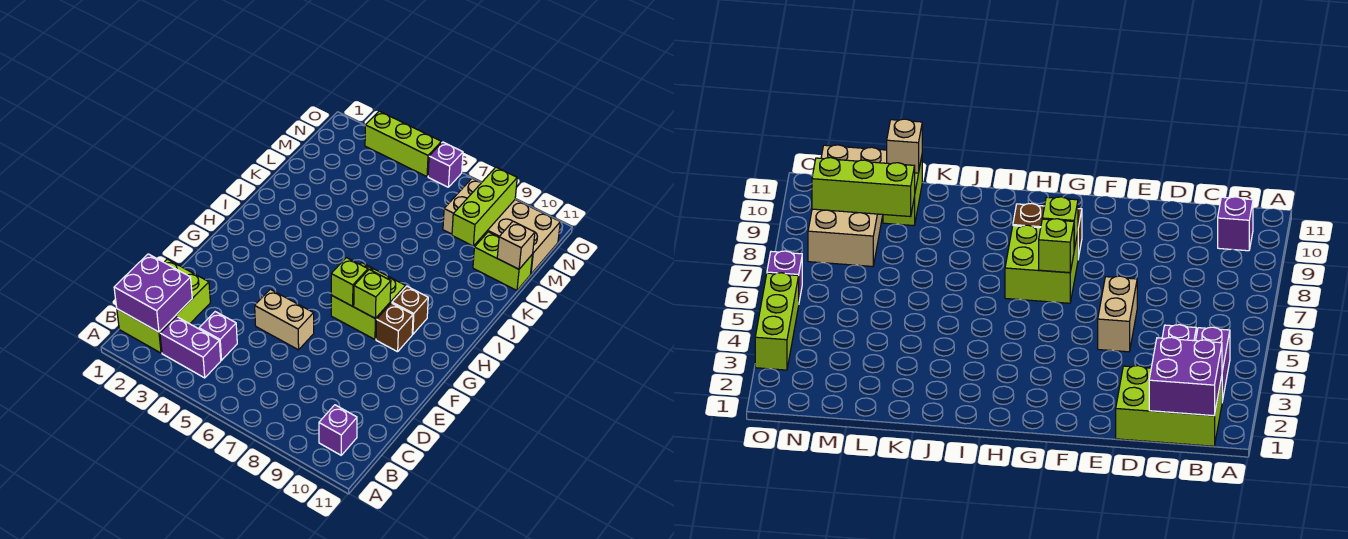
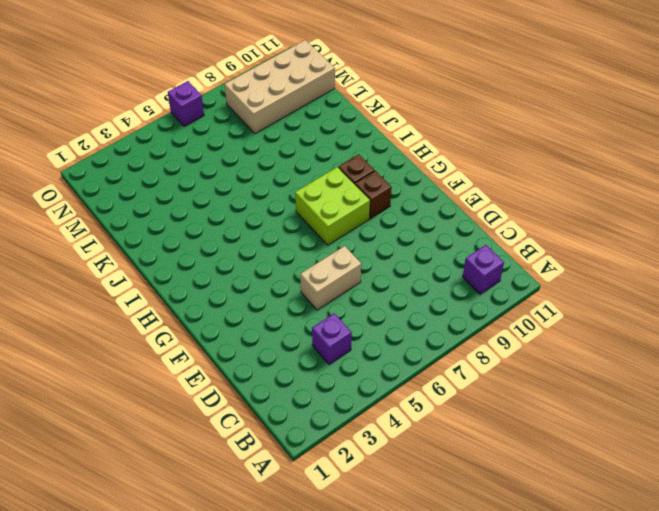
none -> lime brick B1:D2 level 1
none -> purple brick B3:B4 level 1
none -> lime brick L10:L11 level 1

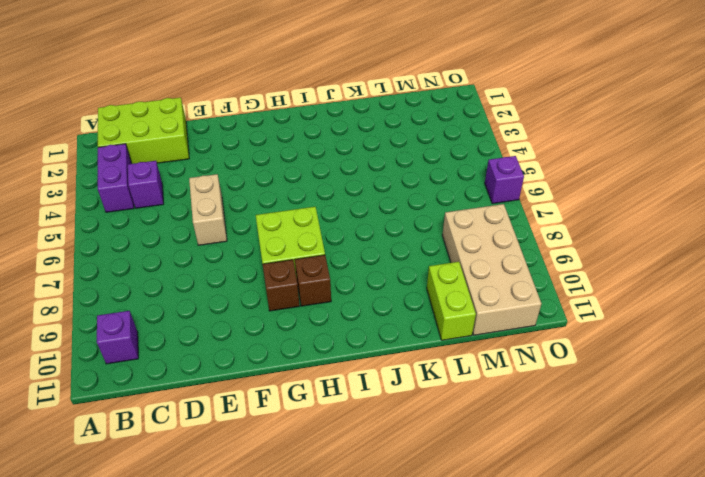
none -> lime brick O3:O5 level 1
none -> purple brick B1:C2 level 2
none -> lime brick G7 level 2

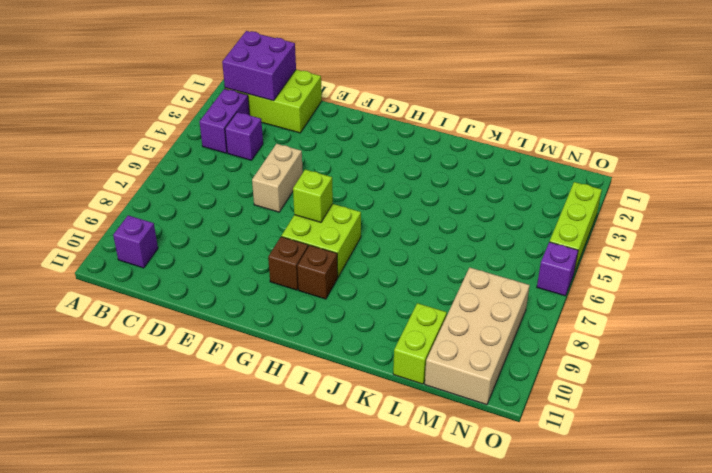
none -> lime brick G8 level 2
none -> lime brick L9:N9 level 2
none -> tan brick L11 level 2

